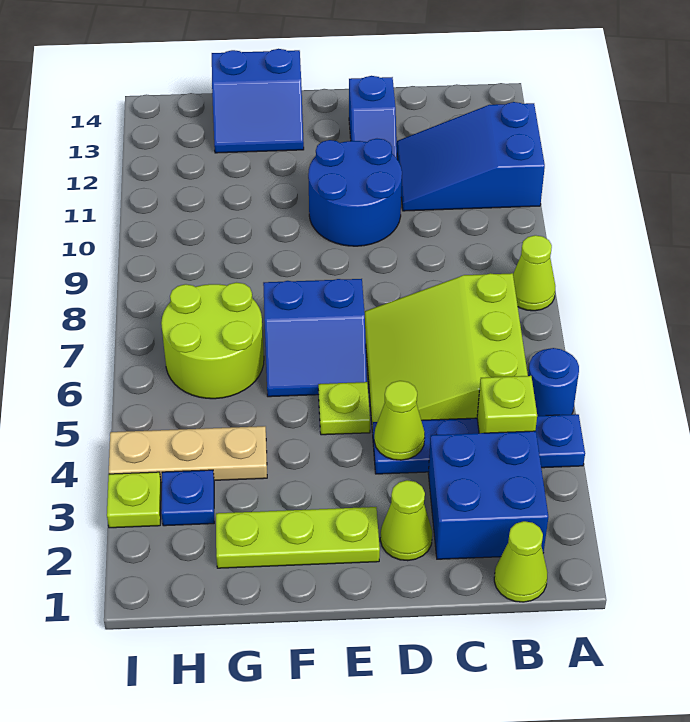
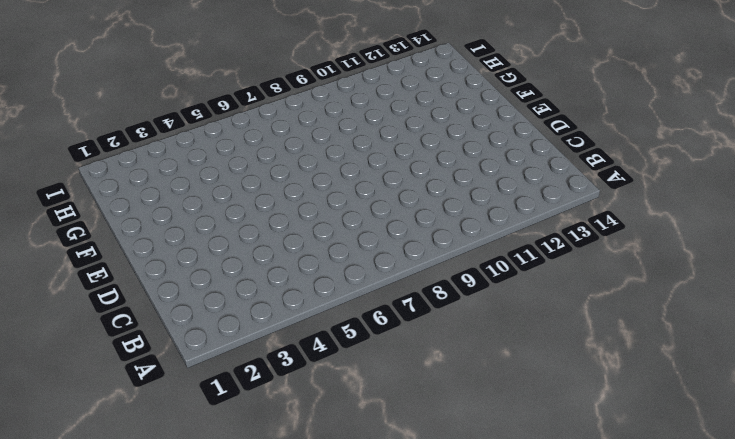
none -> blue plate A4:D4 level 1
none -> blue round brick A5 level 1
none -> lime cone A8 level 1

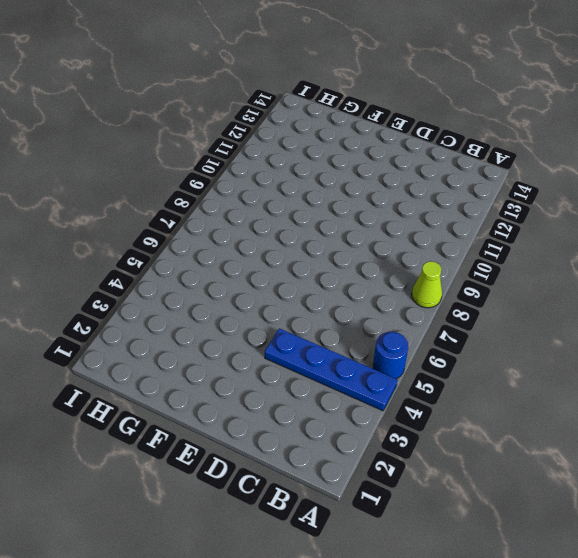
none -> blue slope A11:C12 level 1 top A
none -> lime cone B1 level 1
none -> blue brick B2:C3 level 1

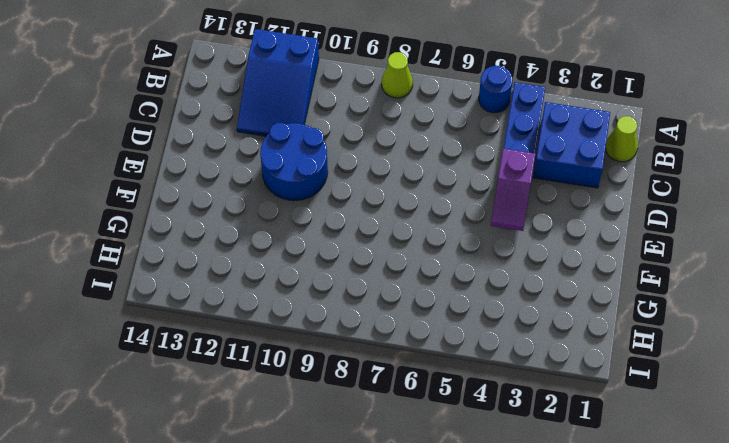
purple slope D4:E4 level 2 top D -> lime cone D4 level 2
none -> lime slope B5:D7 level 1 top B
none -> lime cone D2 level 1
none -> blue slope D12:D13 level 1 top 13

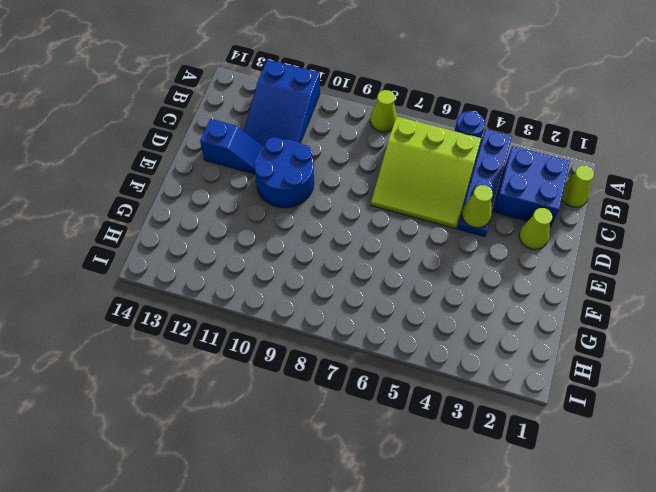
none -> lime plate E2:G2 level 1
none -> lime plate E5 level 1
none -> blue slope E6:F7 level 1 top 7

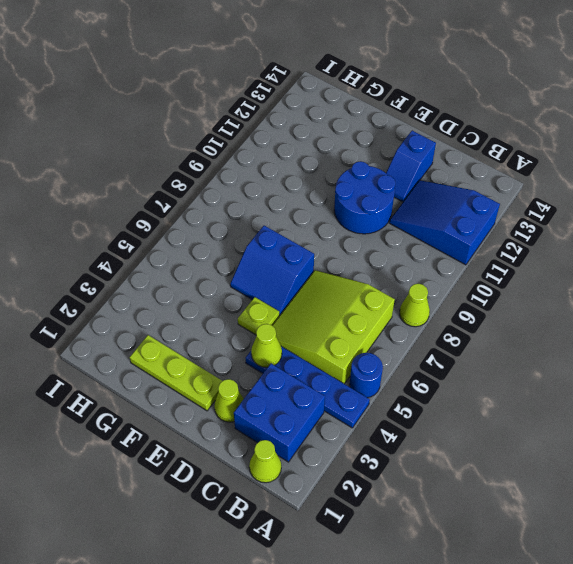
none -> blue slope F13:G14 level 1 top 14
none -> tan plate G4:I4 level 1
none -> lime round brick G6:H7 level 1

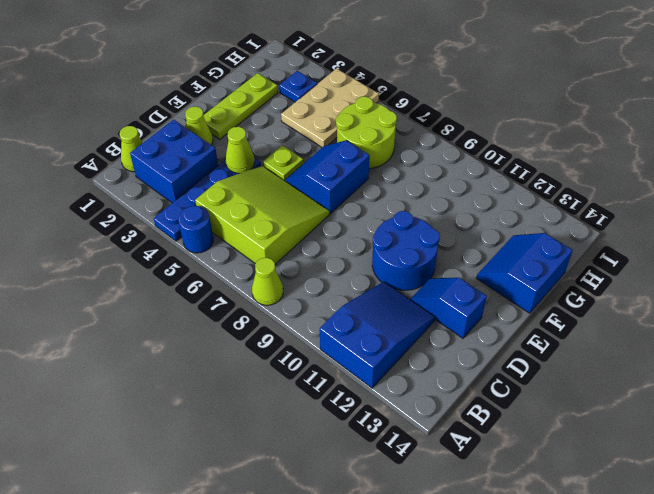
tan plate G4:I5 level 1 -> tan plate G4:I4 level 1
none -> lime plate I3 level 1
none -> lime brick B4 level 2

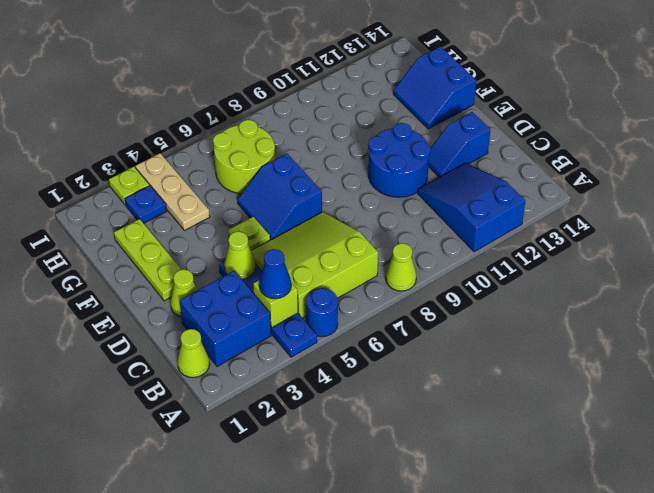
blue cone B4 level 3 -> none

